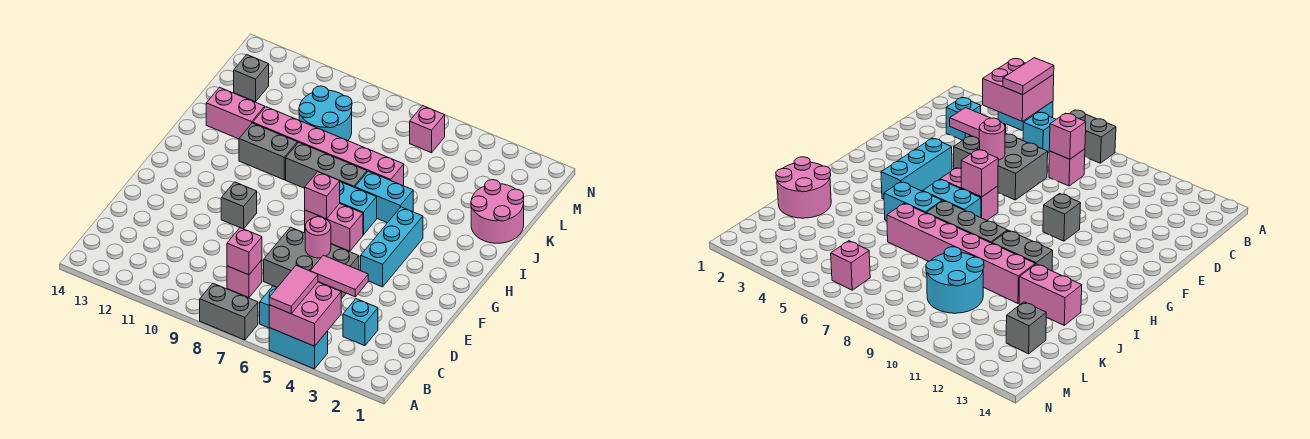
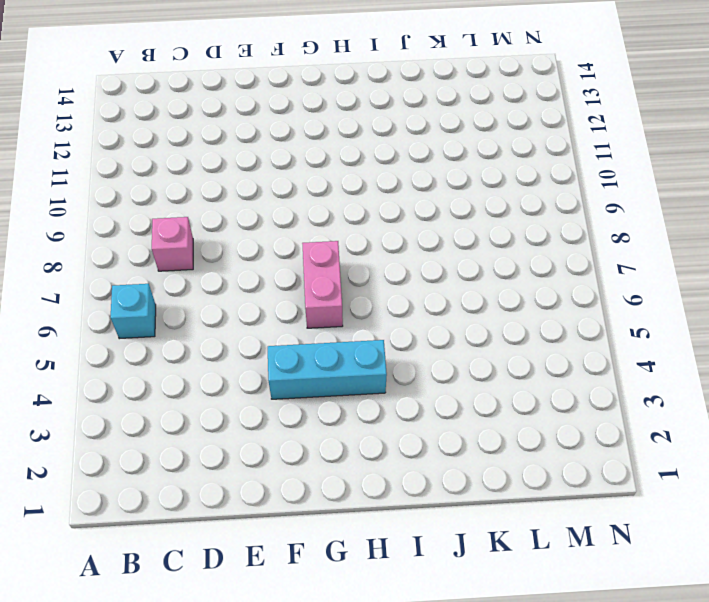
none -> cyan brick A4:A5 level 1
none -> grey brick A7:A8 level 1
none -> cyan brick C3 level 1

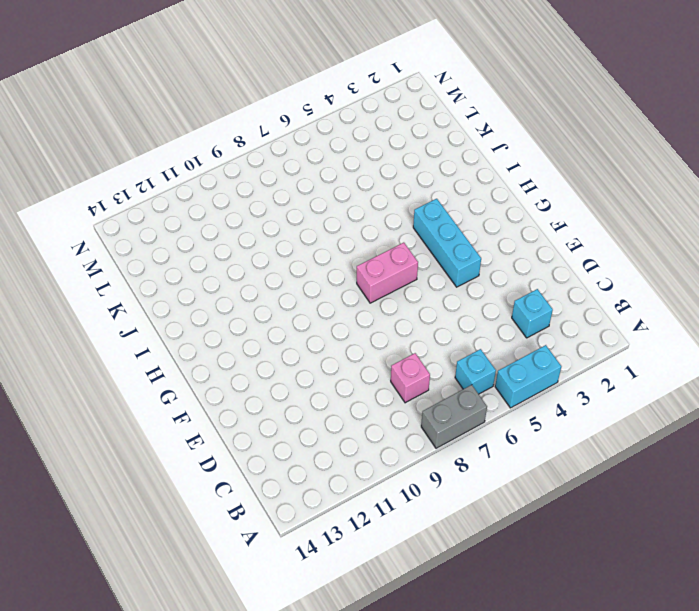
none -> grey brick D5:E7 level 1
none -> grey brick F10 level 1
none -> cyan brick H6:H7 level 1

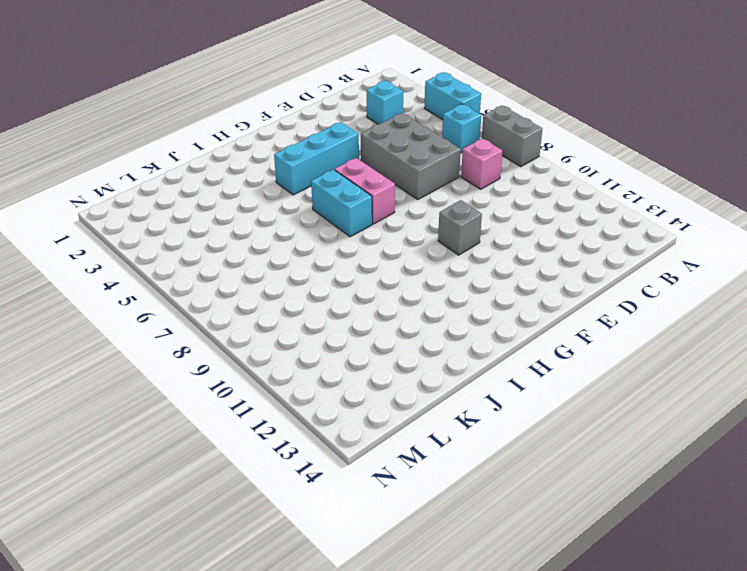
none -> cyan brick I5:I6 level 1
none -> grey brick I7:I9 level 1
none -> grey brick I10:I11 level 1

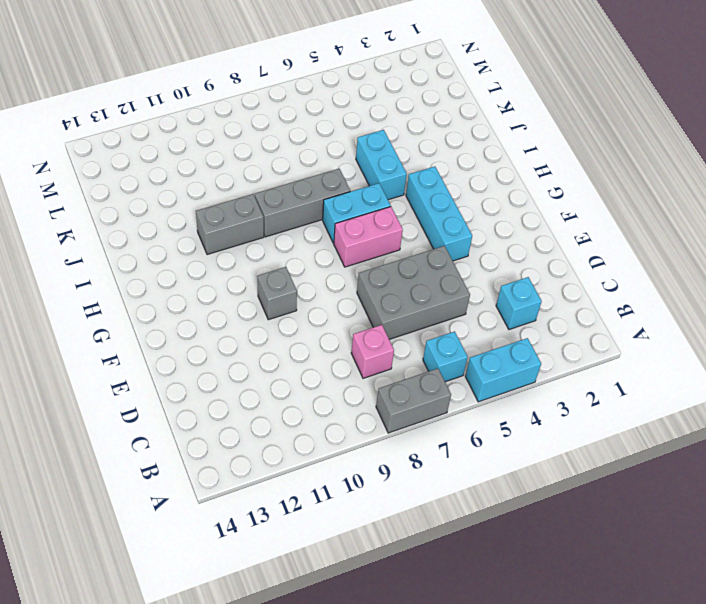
cyan brick I5:J5 level 1 -> cyan brick I5:I6 level 1
none -> pink round brick J1:K2 level 1
none -> pink brick J6:J11 level 1
none -> pink brick J12:J13 level 1

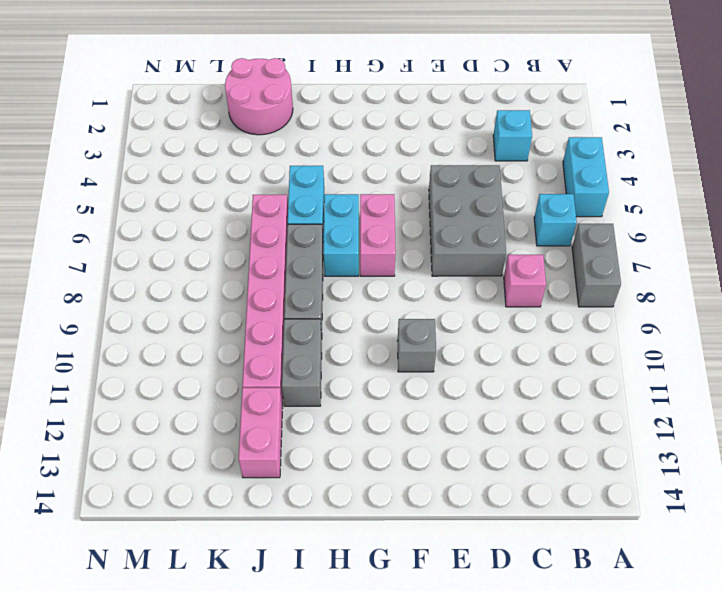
none -> cyan brick F4:H4 level 1
none -> cyan round brick K9:L10 level 1
none -> grey brick L13 level 1

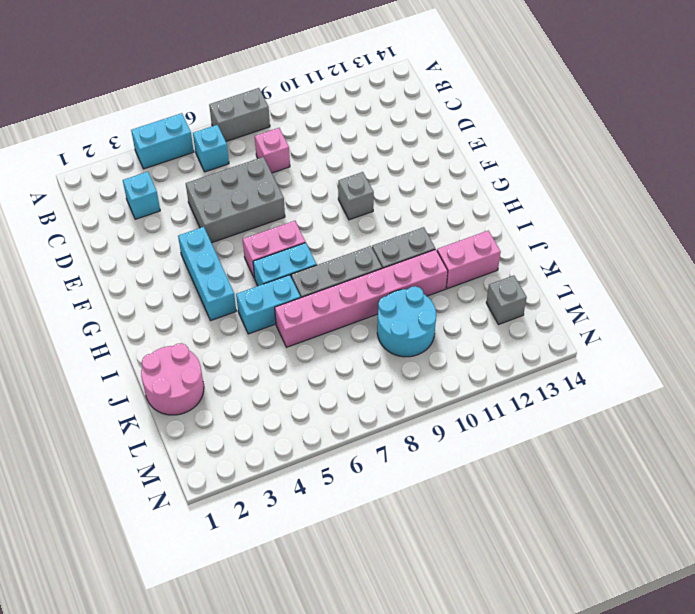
none -> pink brick M6 level 1
none -> pink brick A4:B5 level 2
none -> pink brick C8 level 2

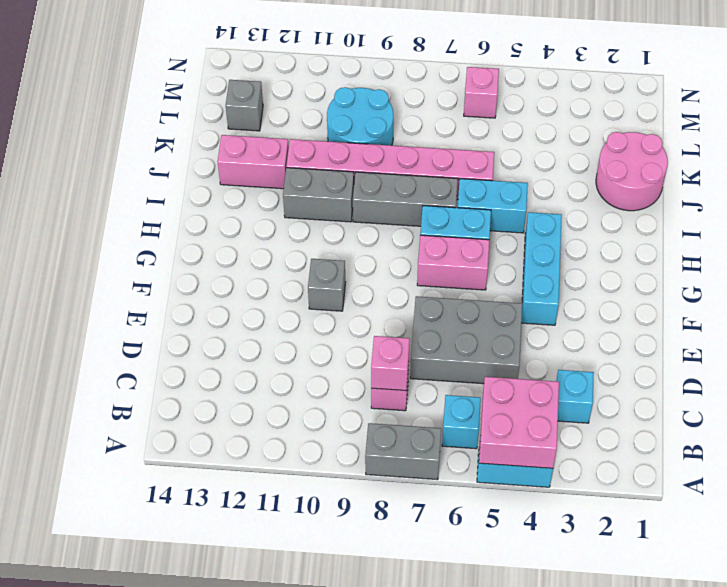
none -> pink tile D4:D5 level 2
none -> pink round brick E6 level 2
none -> pink brick G7 level 2

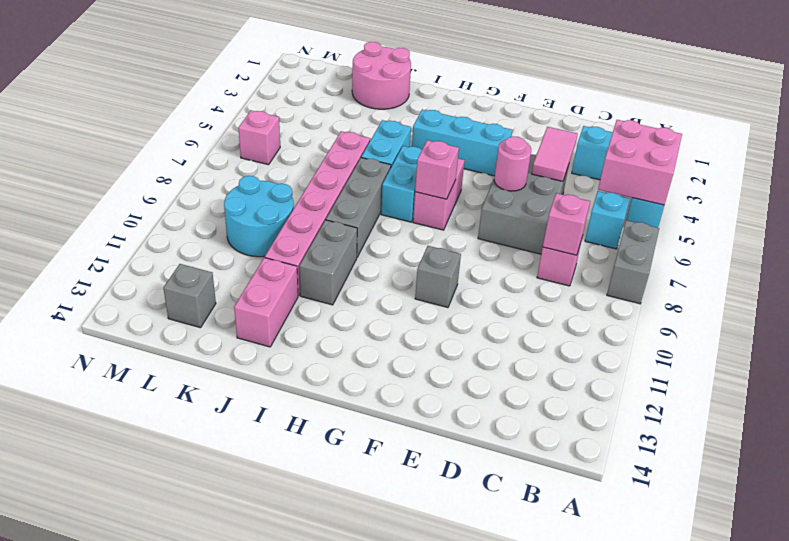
none -> pink tile A5:B5 level 3

